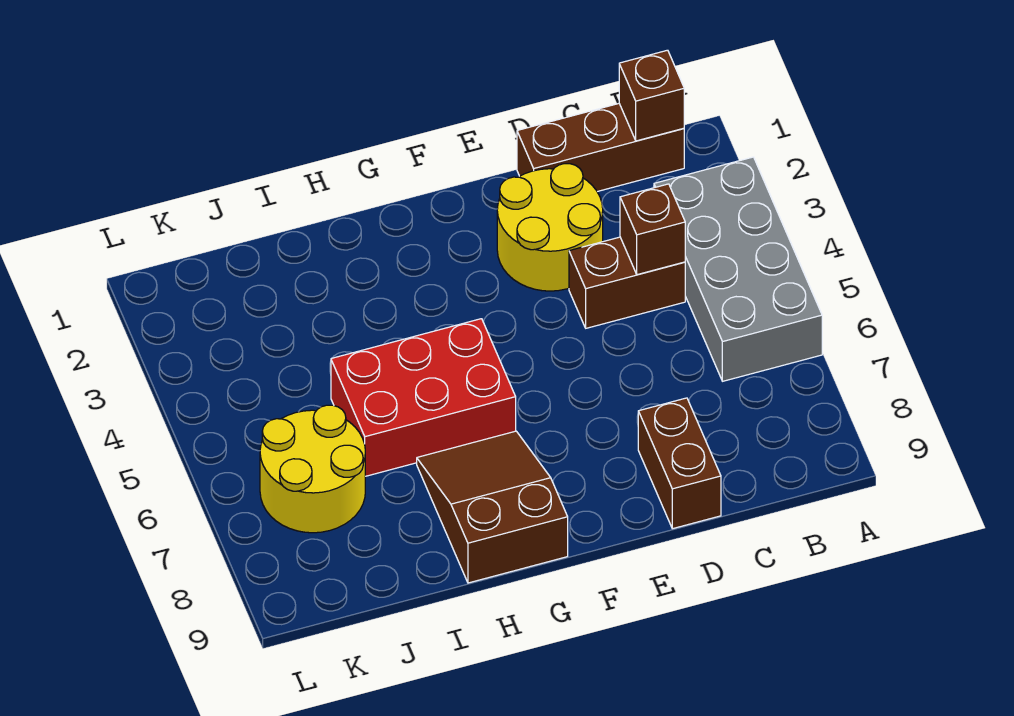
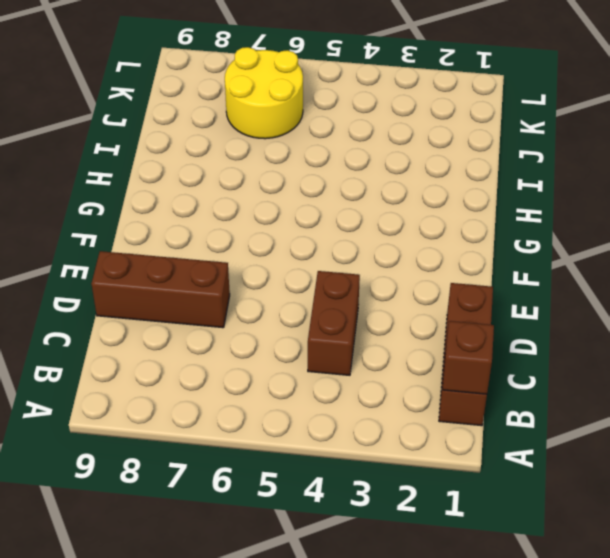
brown brick D7:D9 level 1 -> brown brick D8:D9 level 1
none -> grey brick A3:B6 level 1
none -> yellow round brick D2:E3 level 1

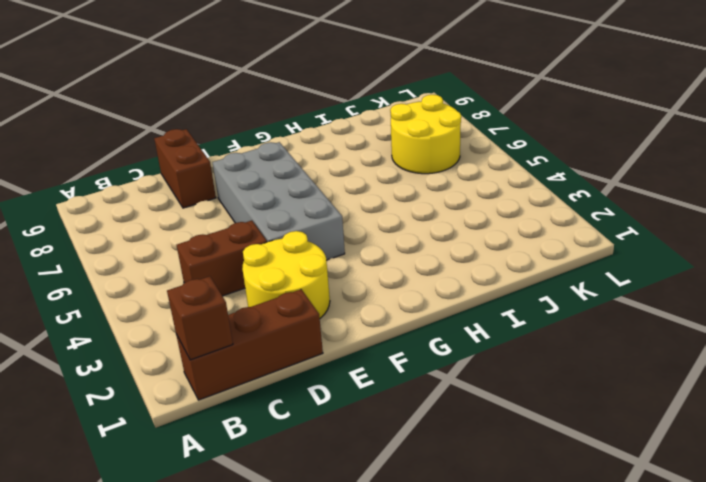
grey brick E4:F7 level 1 -> grey brick A3:B6 level 1
none -> red brick G5:I6 level 1
none -> brown slope G7:H9 level 1 top 9

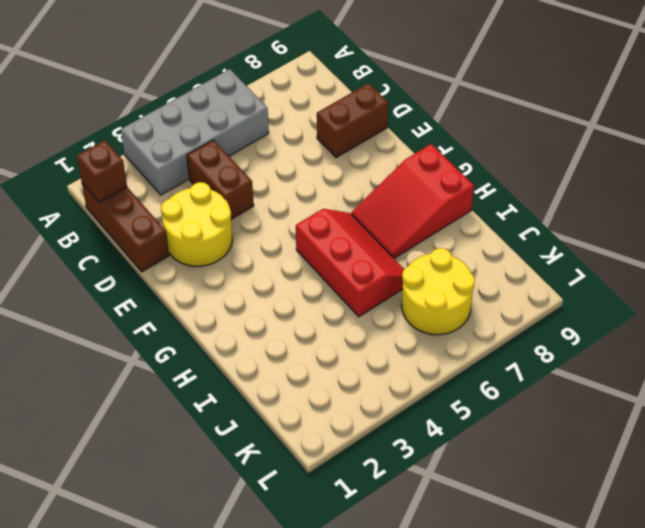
red slope G5:I6 level 1 top 5 -> red brick G5:I6 level 1
red slope G7:H9 level 1 top 9 -> brown slope G7:H9 level 1 top 9
none -> brown brick C4 level 2

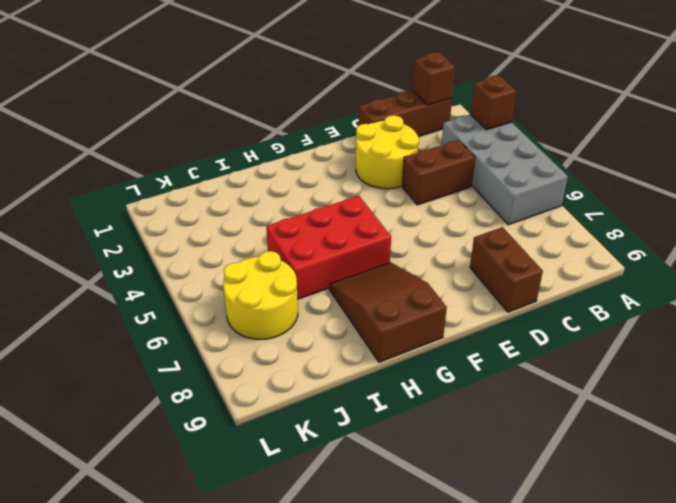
brown brick A3 level 2 -> brown brick C4 level 2

